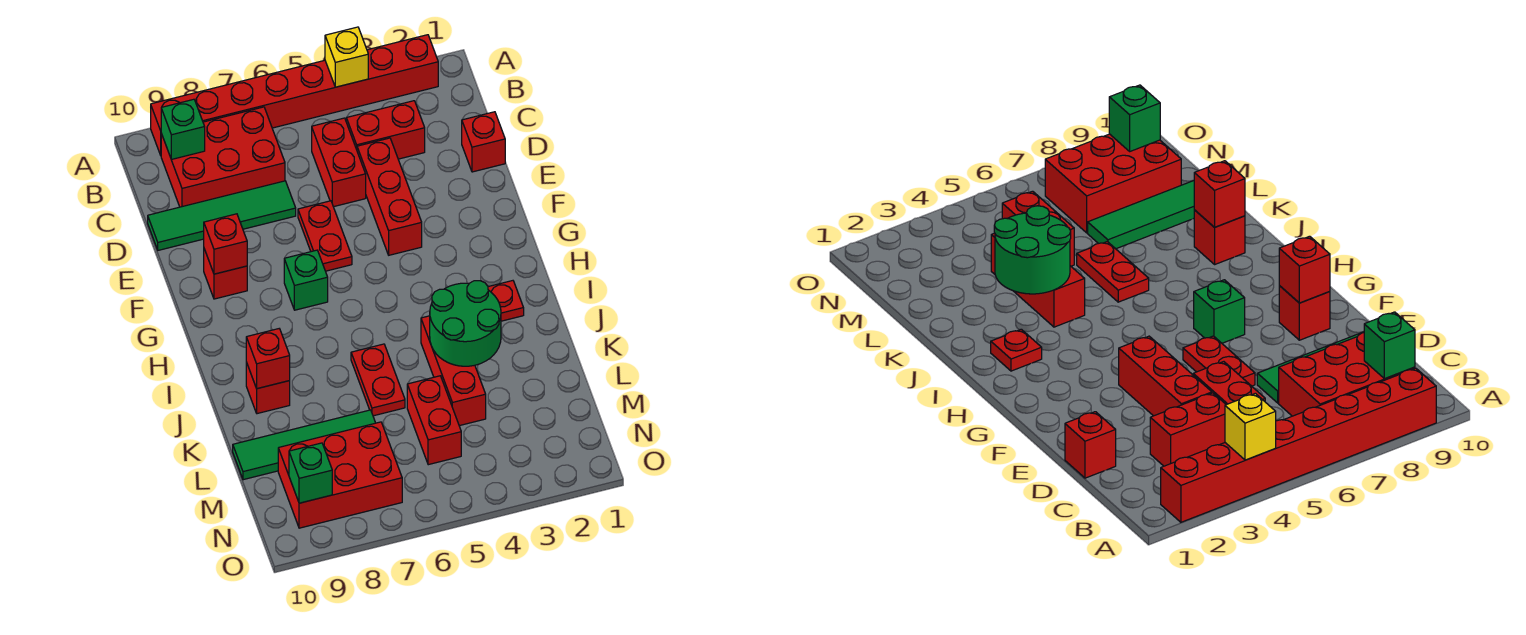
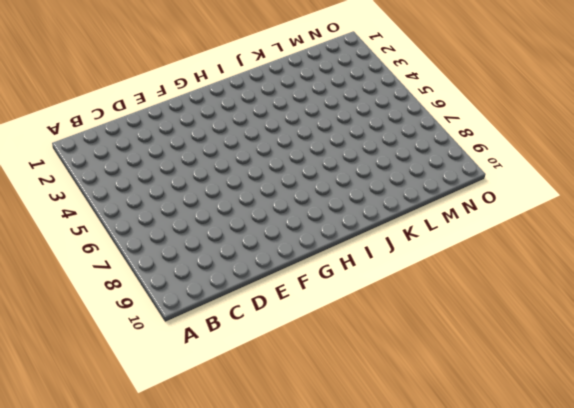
none -> red brick A2:A9 level 1
none -> red brick B7:C9 level 1
none -> red brick C3:C4 level 1

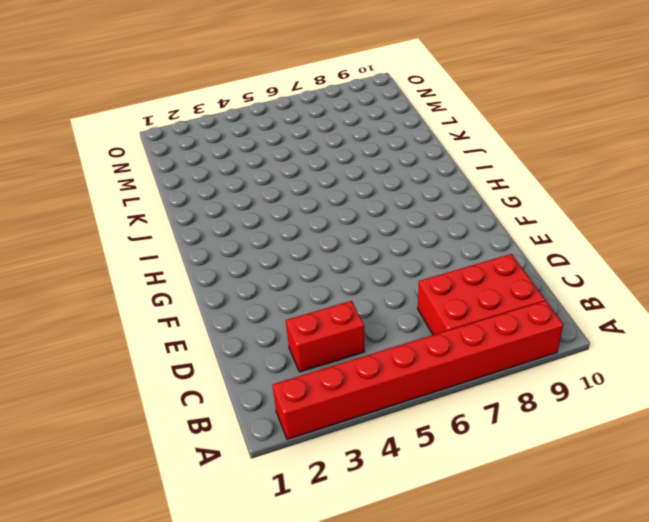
none -> red brick C5:D5 level 1
none -> red brick D1 level 1
none -> red brick D4:F4 level 1

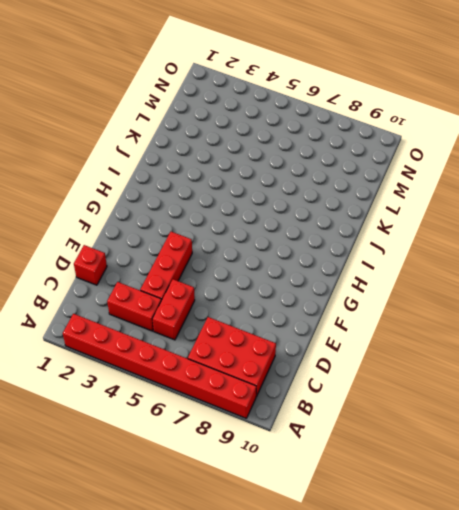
none -> green tile D7:D10 level 1
none -> red plate E6:F6 level 1
none -> red brick F9 level 1

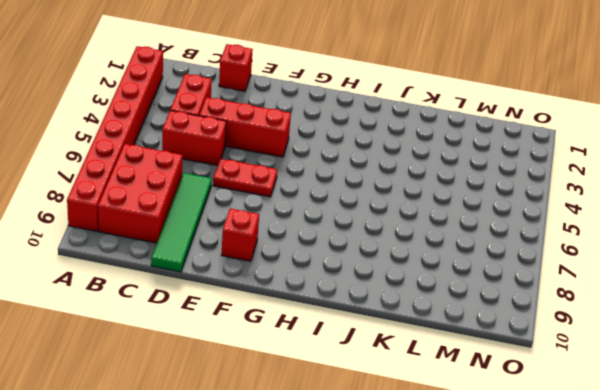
none -> green brick G7 level 1
none -> red plate I2 level 1
none -> red brick J4:L4 level 1

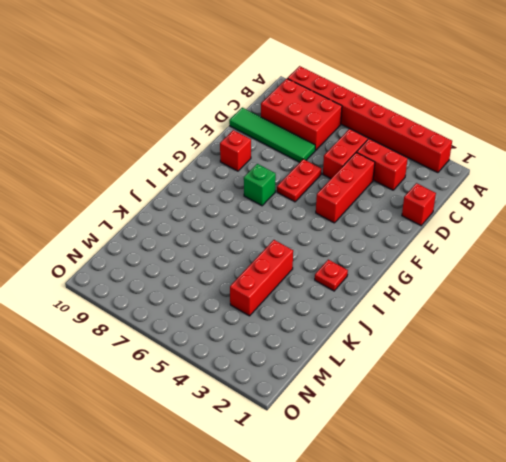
none -> red plate J6:K6 level 1
none -> red brick J9 level 1
none -> red brick L5:M5 level 1

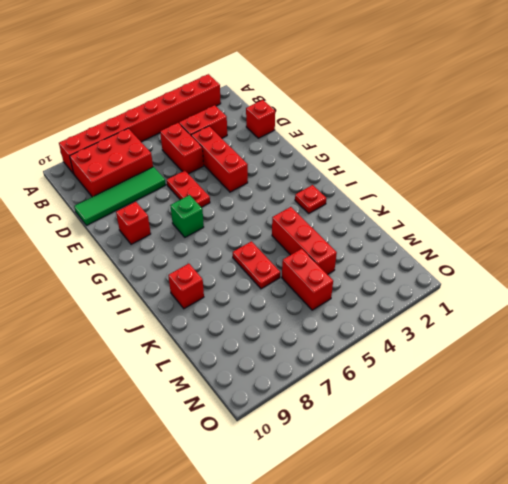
none -> green tile L7:L10 level 1
none -> red brick M7:N9 level 1
none -> yellow brick A4 level 2

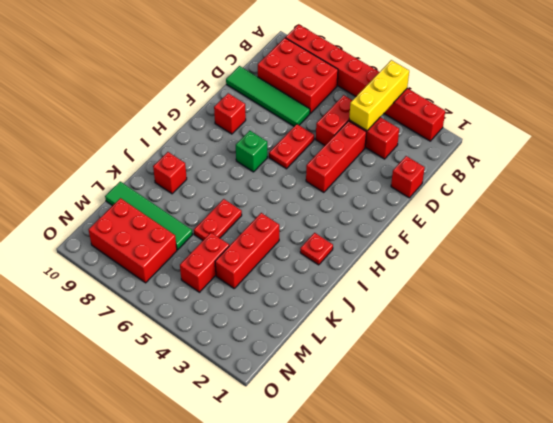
yellow brick A4:C4 level 2 -> yellow brick A4 level 2
none -> green brick B9 level 2
none -> red brick F9 level 2
none -> green round brick J3:K4 level 2

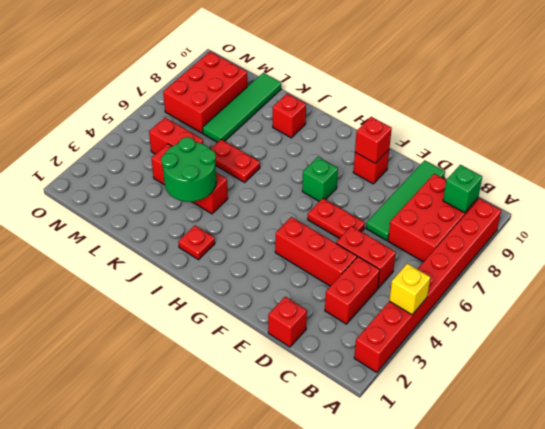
none -> red brick J9 level 2
none -> green brick N9 level 2

